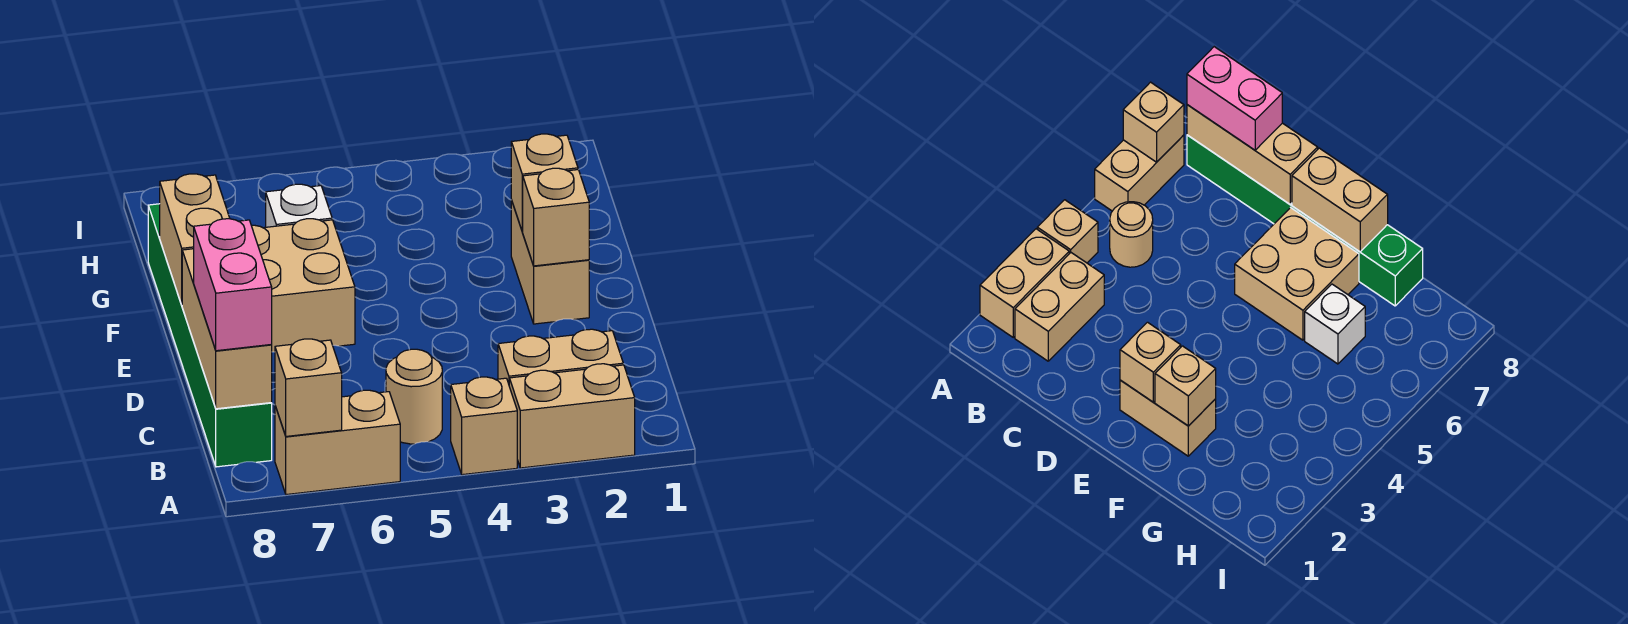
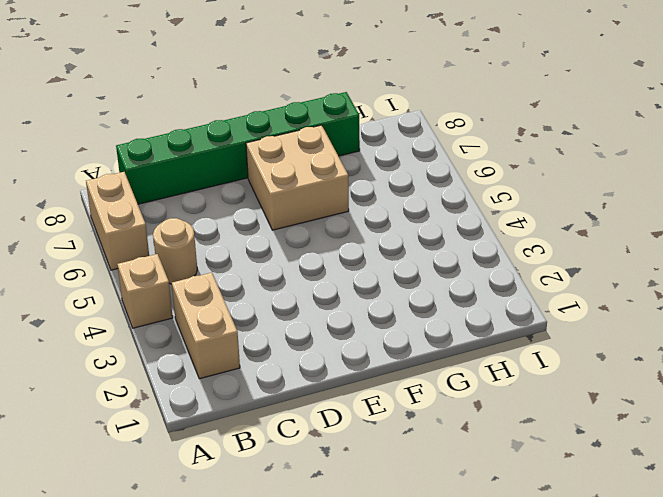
none -> tan brick A2:A3 level 1
none -> tan brick E2:F2 level 1
none -> white brick G6 level 1

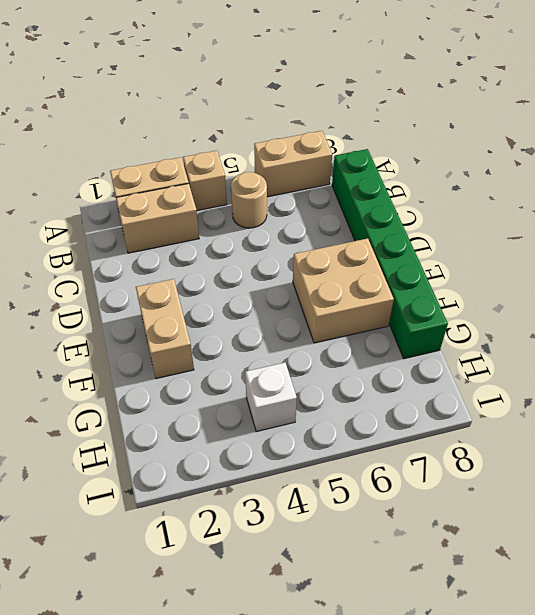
white brick H4 level 1 -> white brick G6 level 1
none -> tan brick A7 level 2
none -> tan brick B8:D8 level 2
none -> tan brick E2 level 2

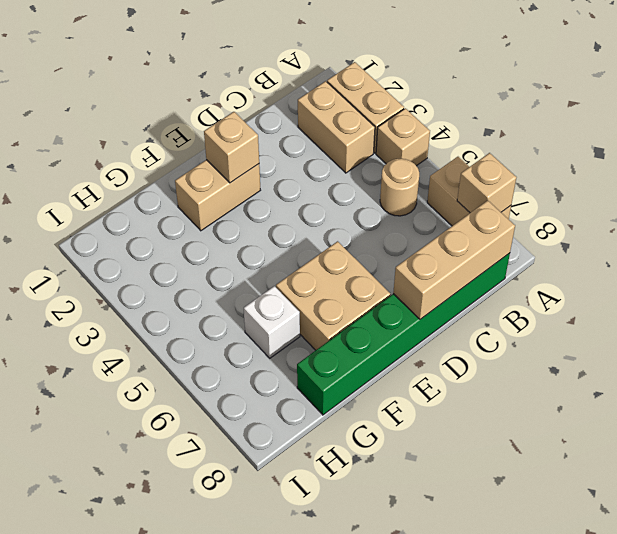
none -> tan brick E8:F8 level 2
none -> tan brick F2 level 2
none -> pink brick B8:C8 level 3

